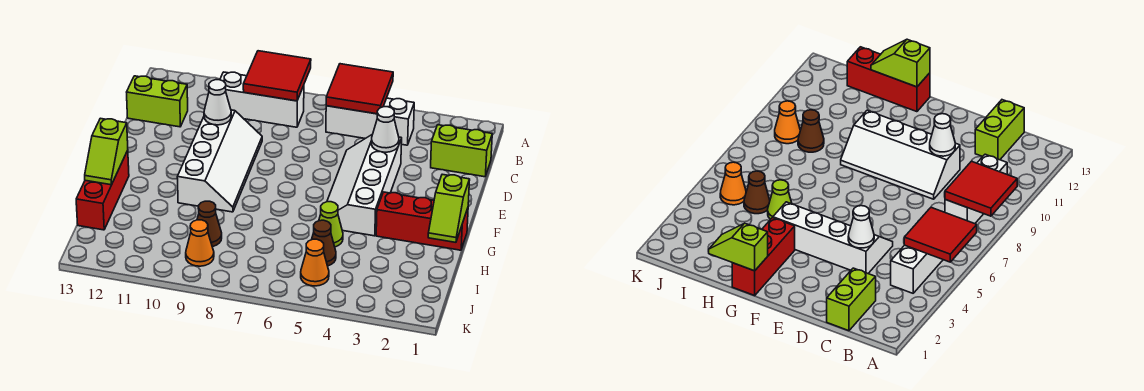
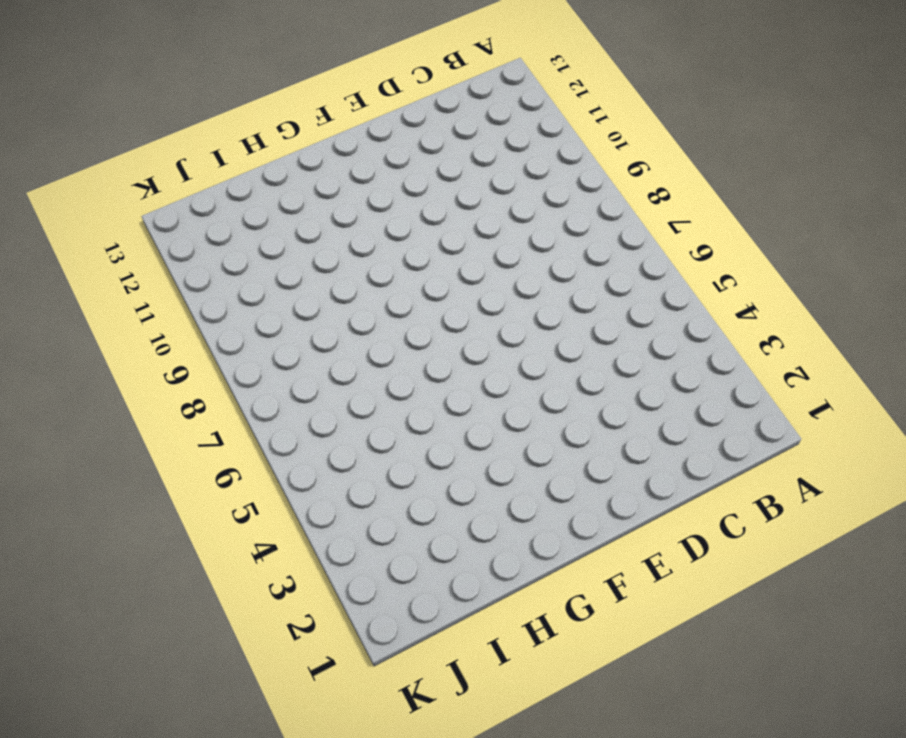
none -> white brick B4:B6 level 1
none -> white brick B8:B10 level 1
none -> lime brick C1:C2 level 1

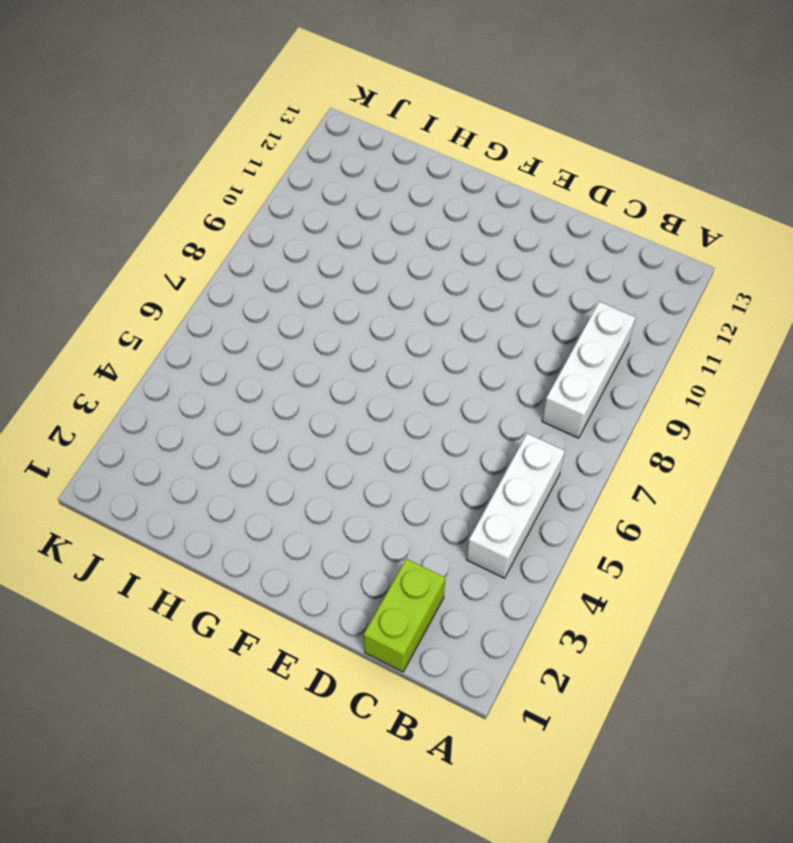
none -> lime brick C12:C13 level 1
none -> white slope D4:G5 level 1 top 4
none -> white slope D9:G10 level 1 top 10

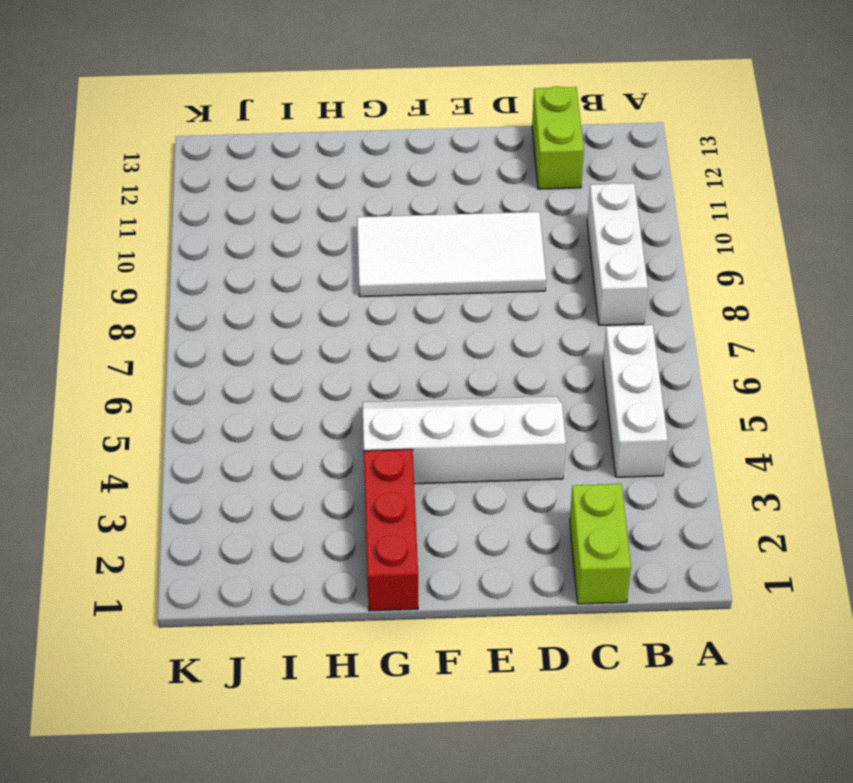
white tile D9:G10 level 1 -> white slope D9:G10 level 1 top 10
none -> red brick G13:I13 level 1
none -> lime cone H5 level 1
none -> brown cone I5 level 1

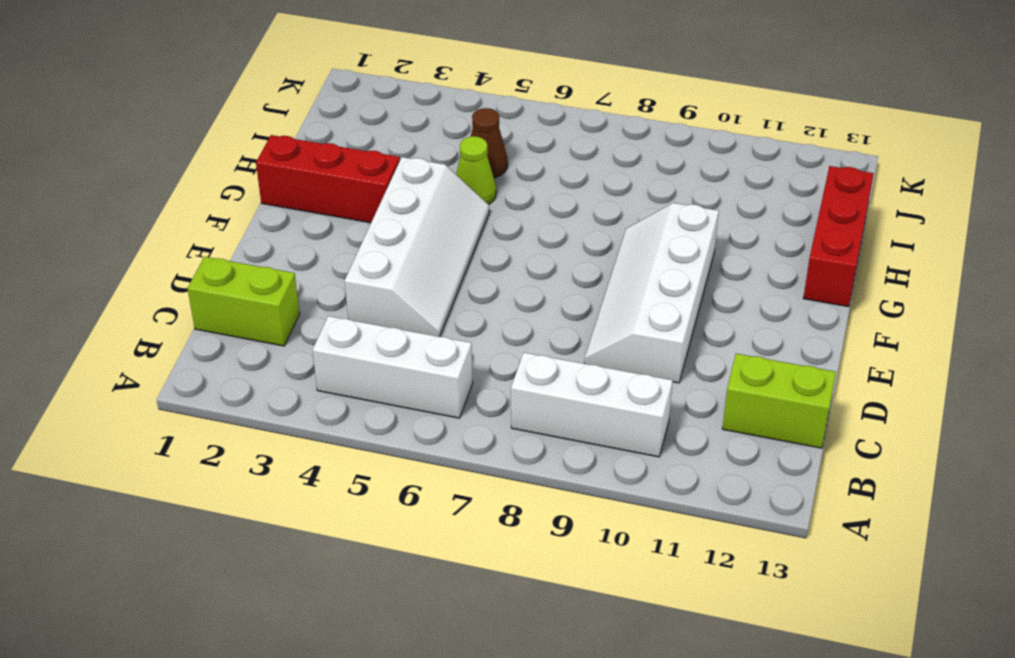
none -> brown cone I9 level 1
none -> orange cone J5 level 1
none -> orange cone J9 level 1

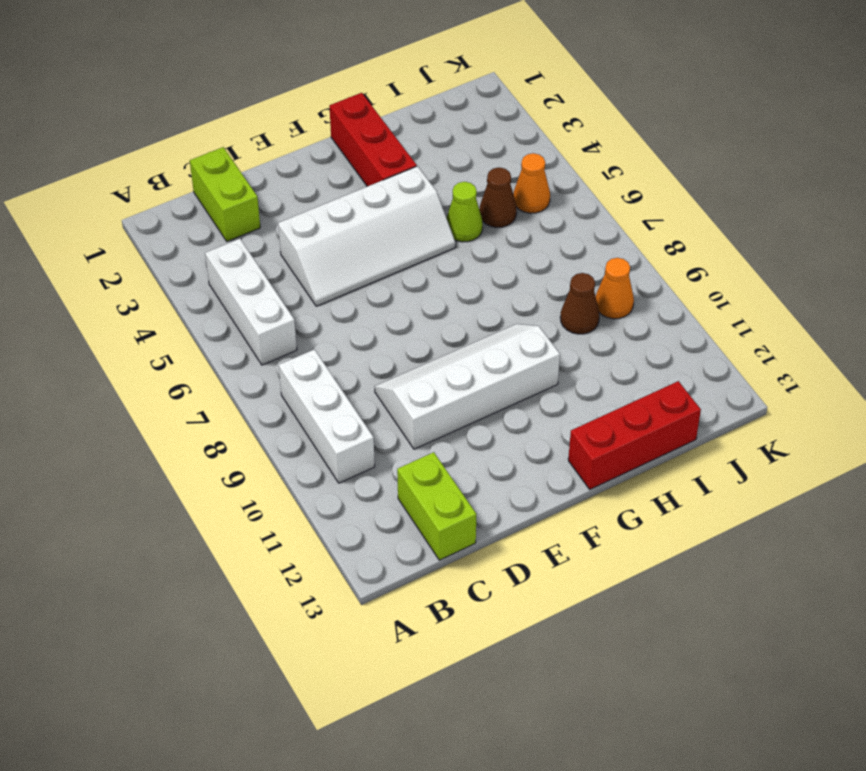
none -> red tile A5:B6 level 2
none -> red tile A8:B9 level 2
none -> white cone D4 level 2

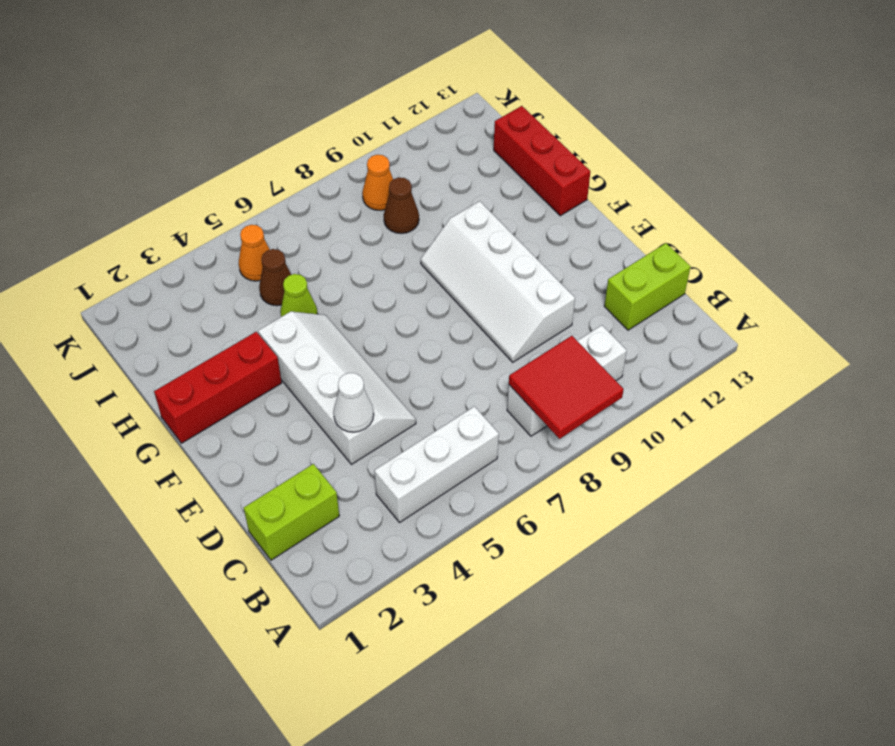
none -> red tile A5:B6 level 2
none -> white cone D10 level 2
none -> lime slope G1:H1 level 2 top G

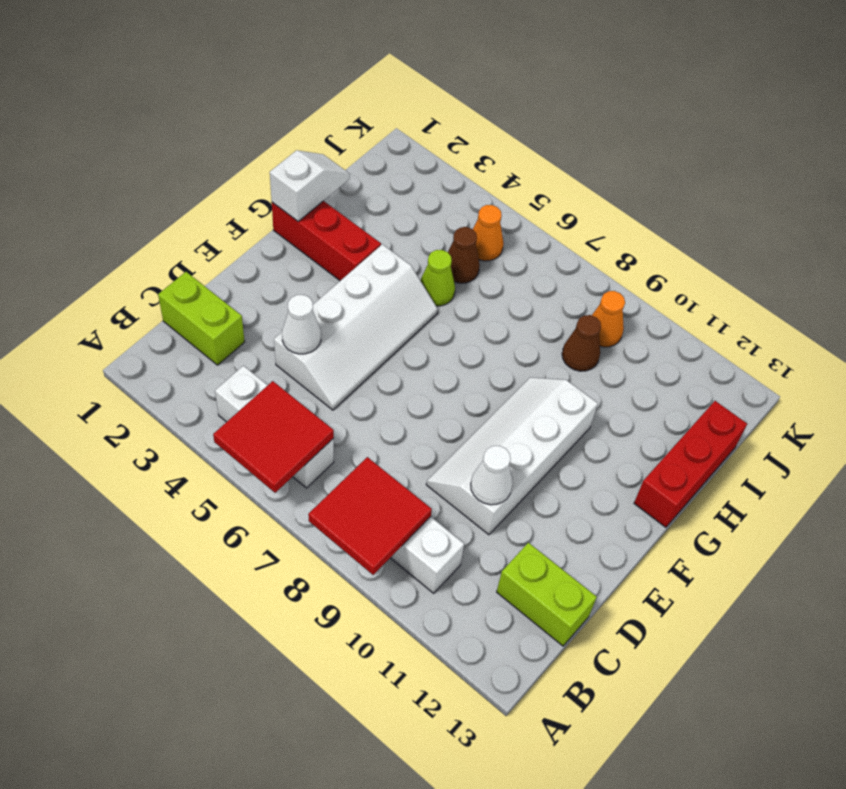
white slope G1:H1 level 2 top G -> lime slope G1:H1 level 2 top G
none -> lime slope G13:H13 level 2 top G

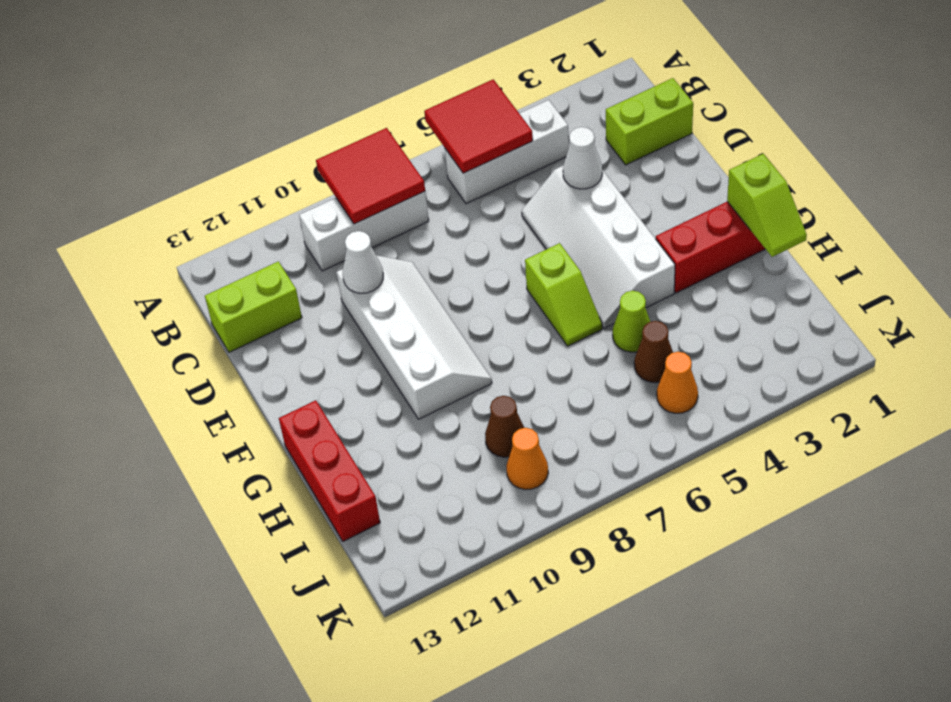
lime slope F6:G6 level 1 top F -> lime slope G13:H13 level 2 top G

